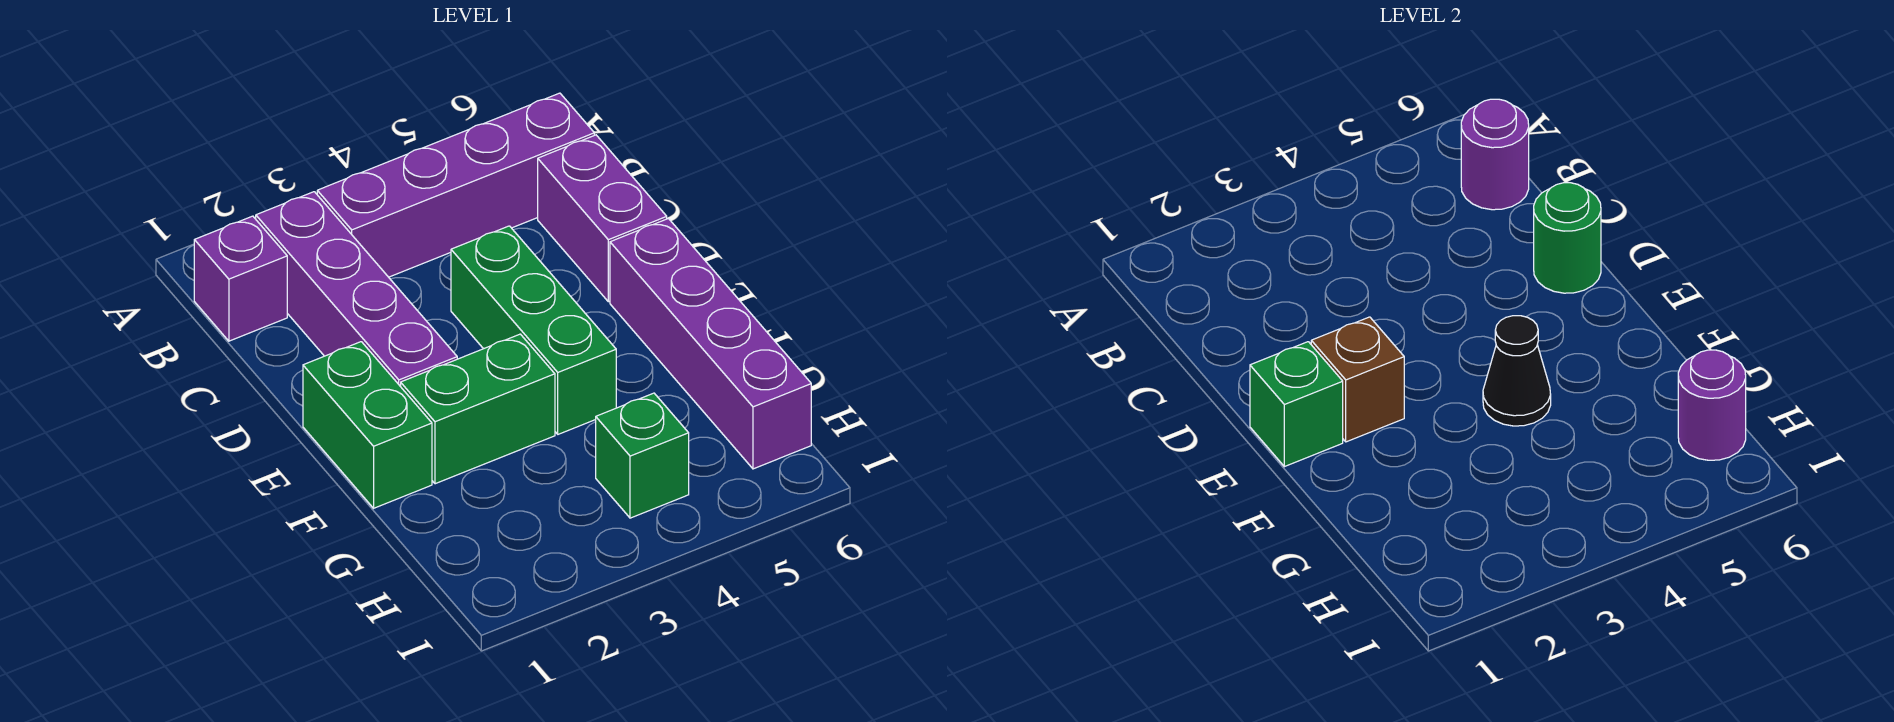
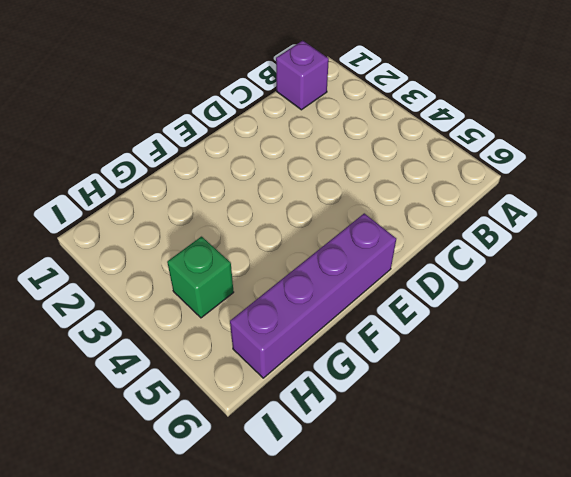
none -> purple brick B2:E2 level 1
none -> purple brick B3:B6 level 1
none -> purple brick C6:D6 level 1

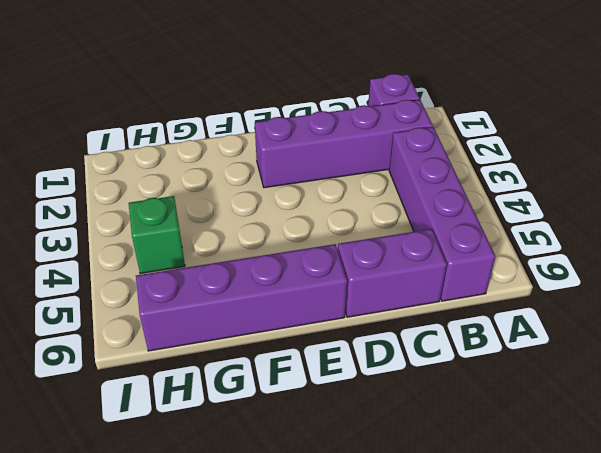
none -> green brick D4:F4 level 1
none -> green brick E1:F1 level 1
none -> green brick F2:F3 level 1

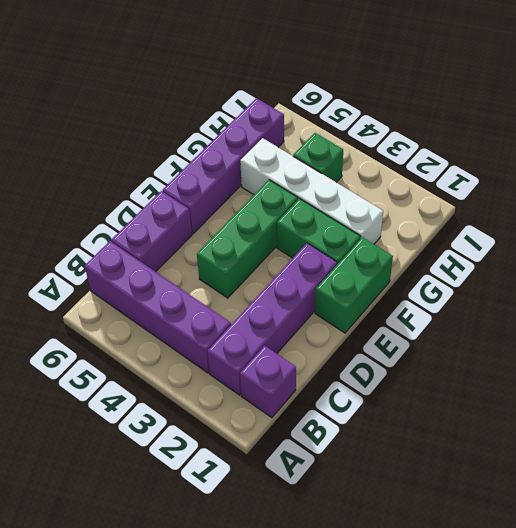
white brick G2:G5 level 1 -> none
none -> purple round brick B6 level 2
none -> green round brick D6 level 2
none -> green brick E1 level 2

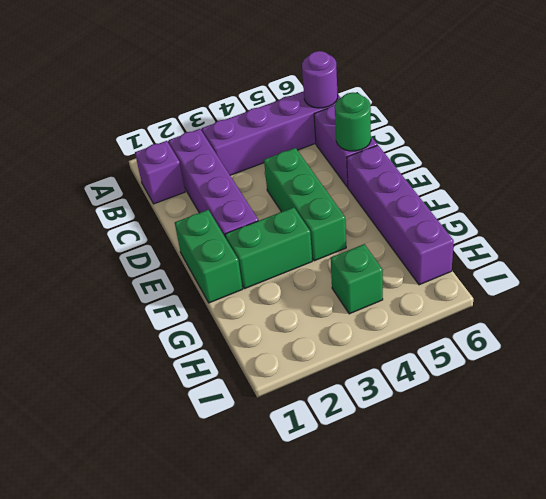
none -> green brick E1 level 2
none -> brown brick E2 level 2
none -> black cone F4 level 2

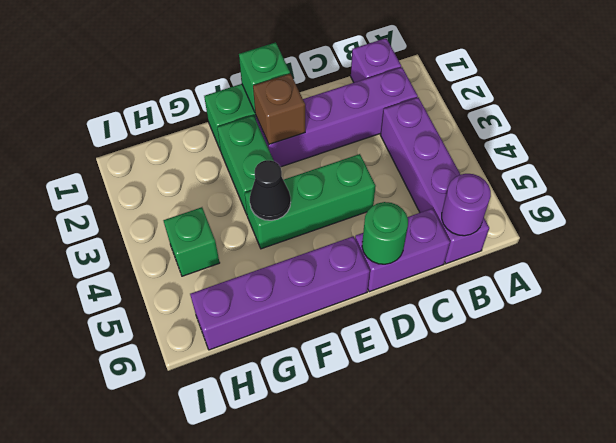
none -> purple round brick H6 level 2

